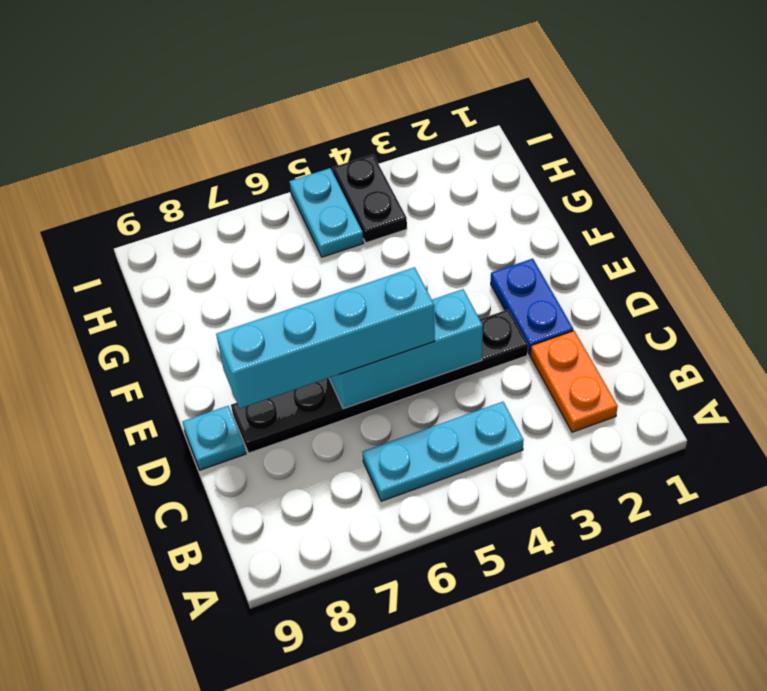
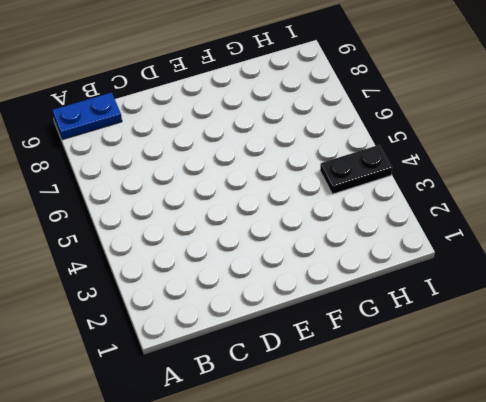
blue plate A9:B9 level 1 -> blue plate D2:E2 level 1
none -> orange plate B2:C2 level 1
none -> cyan plate B4:B6 level 1

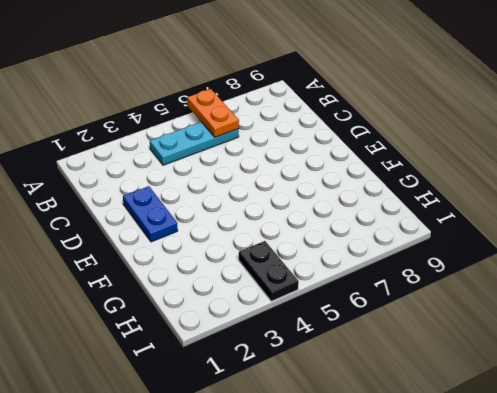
orange plate A6:B6 level 2 -> orange plate B2:C2 level 1
none -> black plate D3:D8 level 1
none -> cyan plate D9 level 1

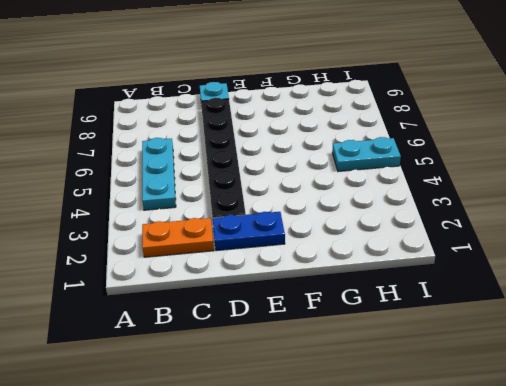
none -> black plate H4:I4 level 1
none -> cyan brick D4:D6 level 2

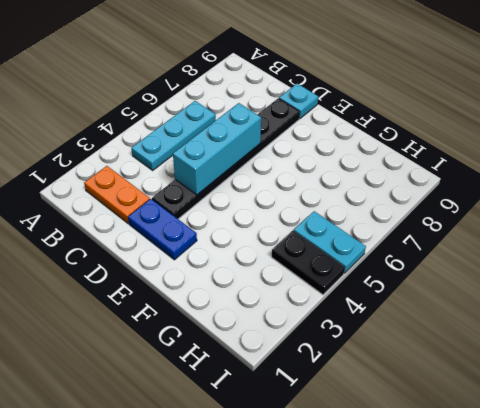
none -> cyan brick D5:D8 level 3

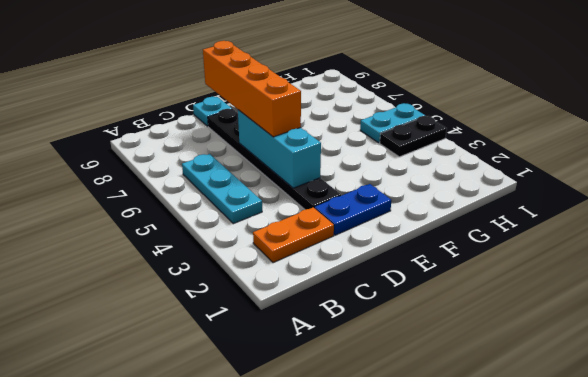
orange brick D5:D8 level 3 -> cyan brick D5:D8 level 3

